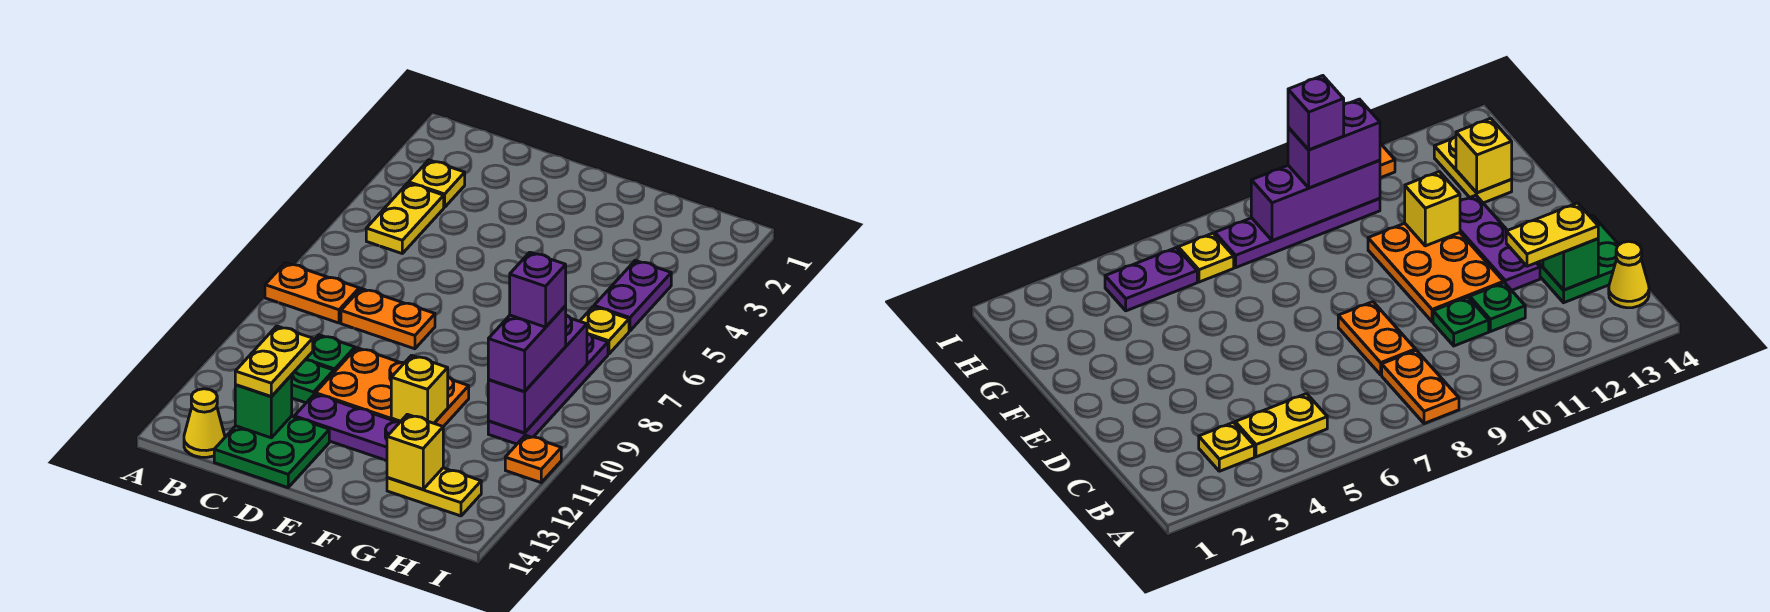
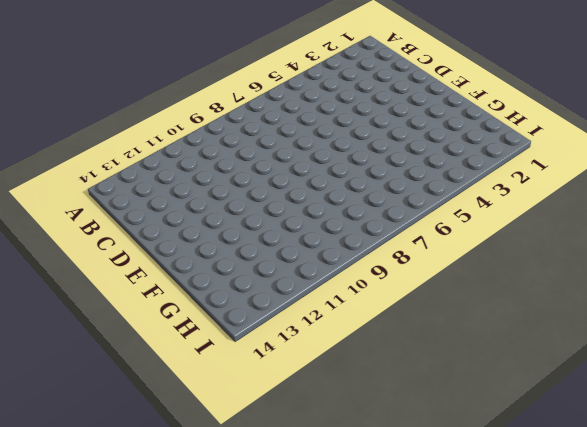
none -> orange plate A8:B8 level 1
none -> yellow plate B3 level 1
none -> yellow plate B4:B5 level 1

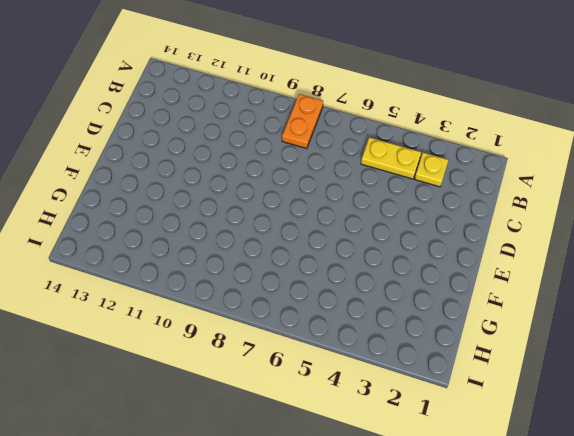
none -> yellow cone B14 level 1
none -> orange plate C8:D8 level 1
none -> green plate C10 level 1

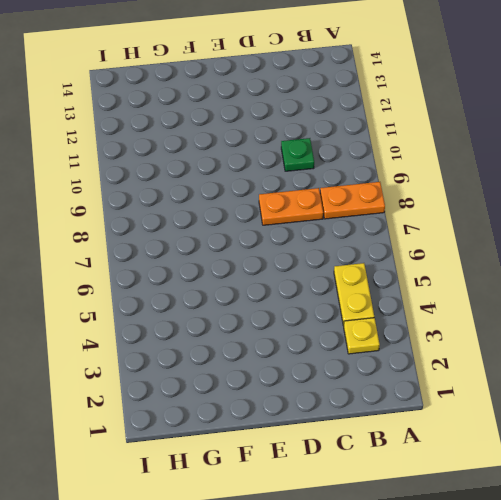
none -> yellow cone B14 level 1
none -> green plate C11 level 1
none -> green plate C13:D14 level 1

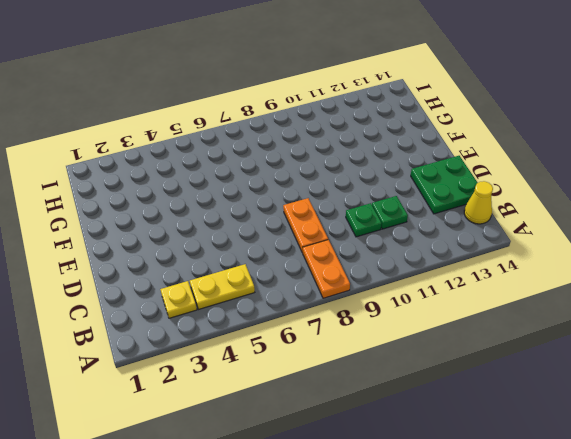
none -> orange plate D10:F11 level 1
none -> purple plate D12:F12 level 1
none -> yellow plate G13:H13 level 1

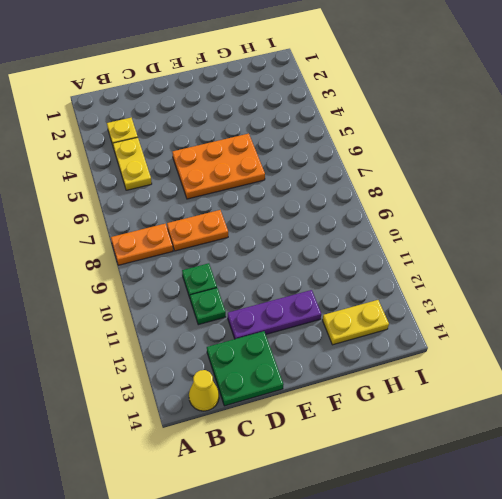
orange plate D5:F6 level 1 -> orange plate D10:F11 level 1
none -> purple plate H4:H5 level 1
none -> yellow plate H6 level 1
none -> purple plate H7:H10 level 1

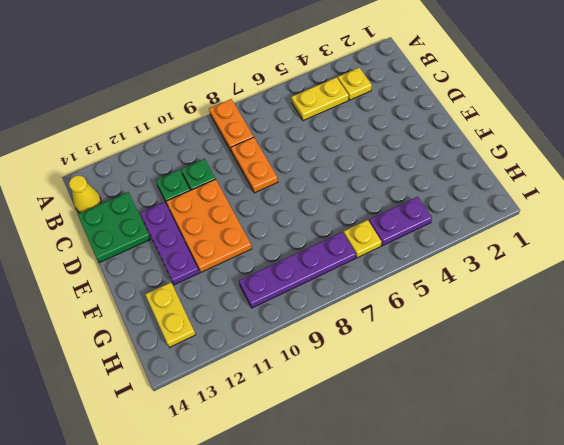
none -> orange plate I11 level 1
none -> green brick C13 level 2
none -> yellow brick F11 level 2

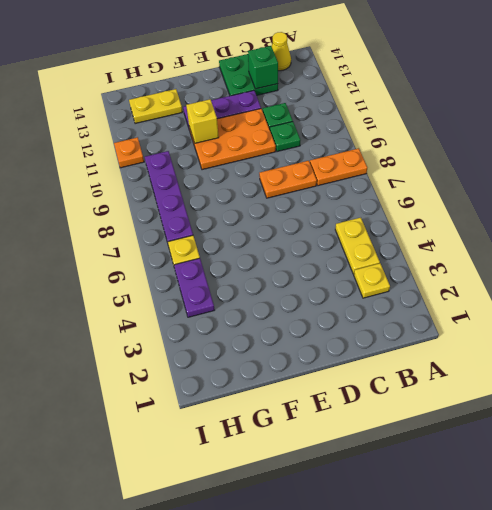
none -> yellow brick G13 level 2
none -> purple brick H8:H10 level 2
none -> yellow plate C12:C13 level 3

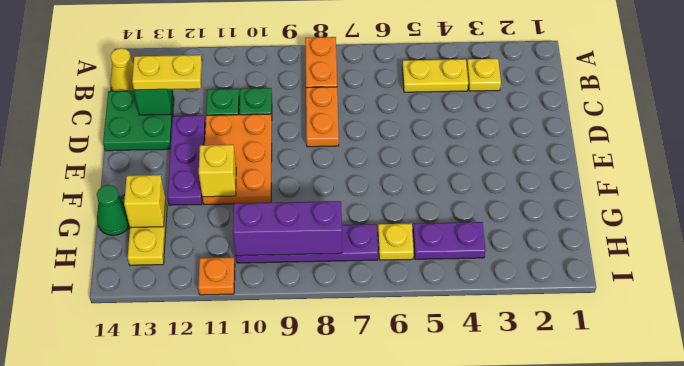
green cone G14 level 1 -> none
none -> purple brick H9:H10 level 3
none -> purple brick H9 level 4

